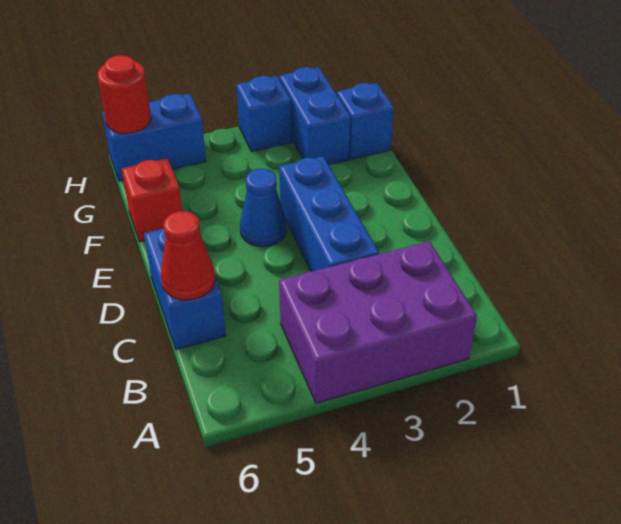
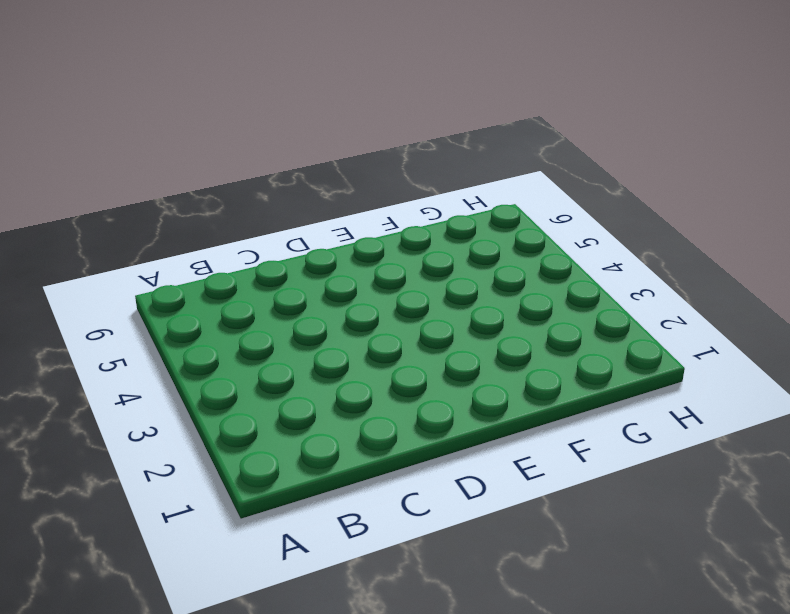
none -> purple brick A2:B4 level 1
none -> blue brick C3:E3 level 1

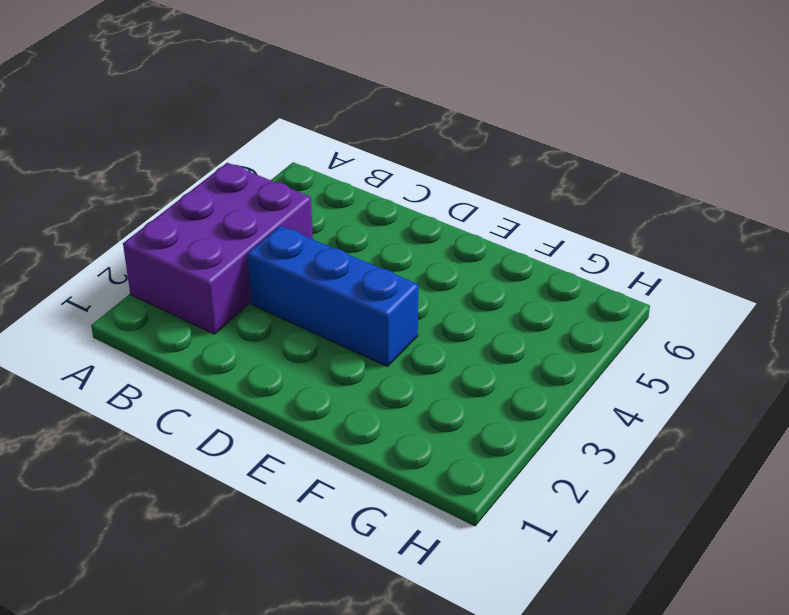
none -> blue brick C6:D6 level 1
none -> blue cone E4 level 1

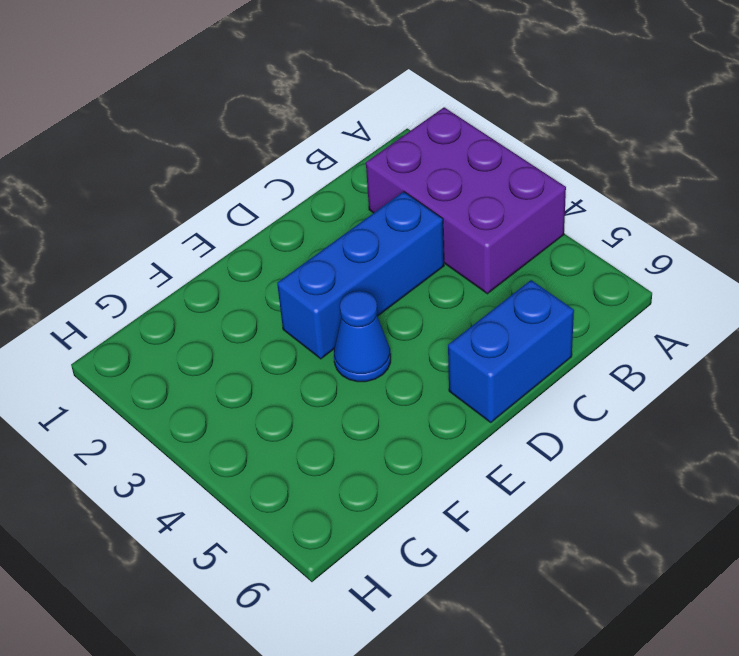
none -> red brick F6 level 1
none -> blue brick G1 level 1

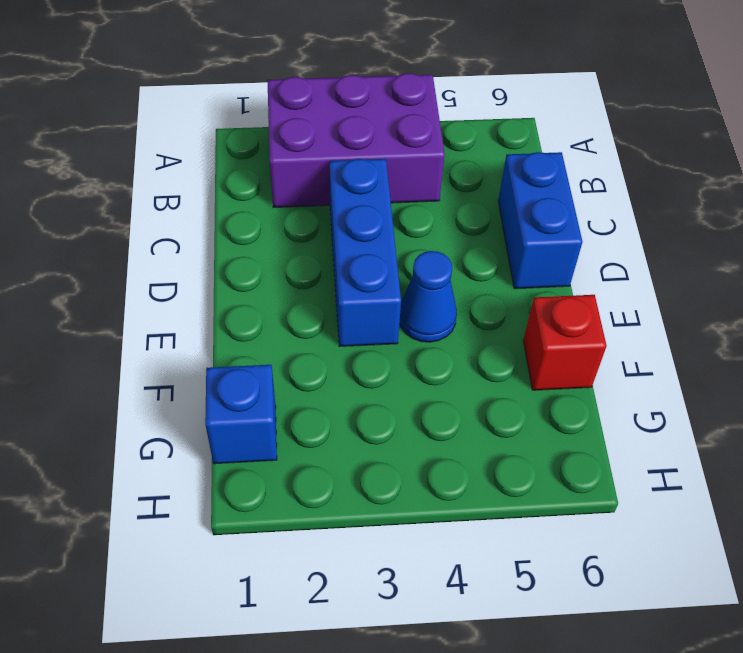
none -> blue brick G2:H2 level 1
none -> blue brick H3 level 1

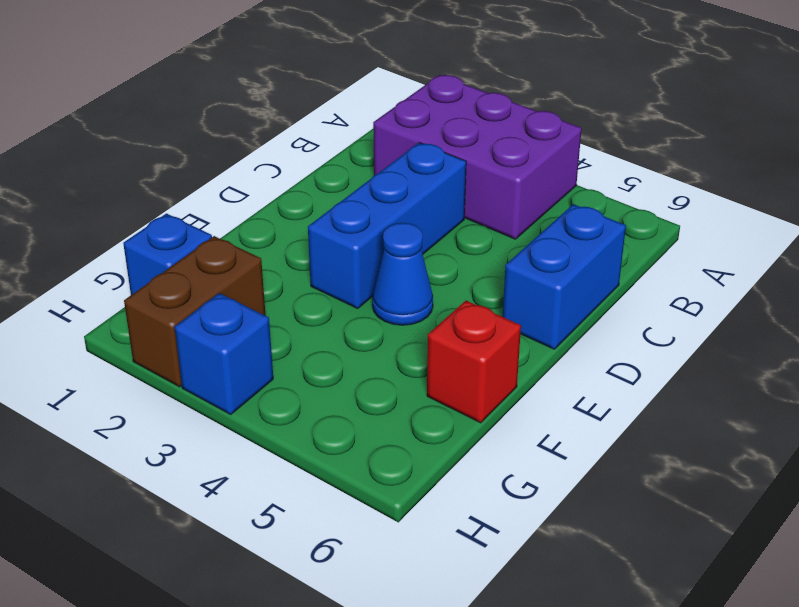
brown brick G2:H2 level 1 -> blue brick G2:H2 level 1
none -> blue brick H5:H6 level 1
none -> red cone C6 level 2

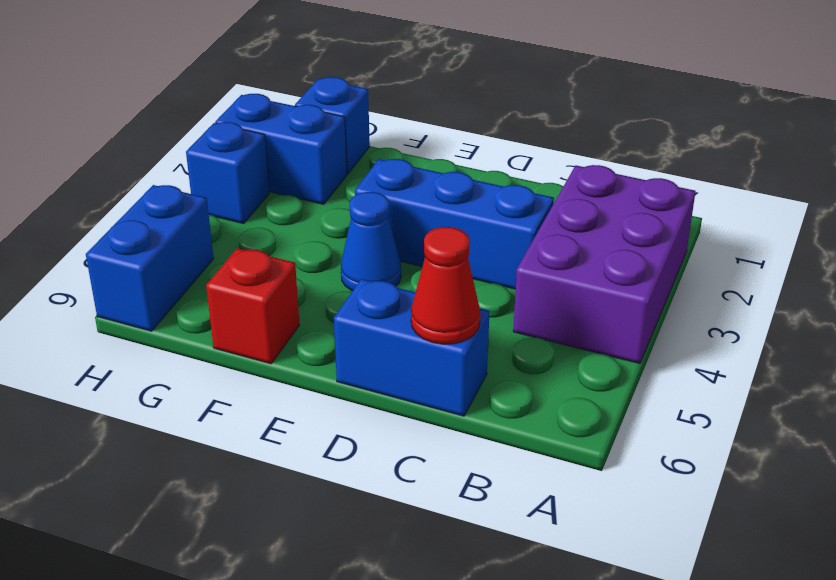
none -> red round brick H6 level 2

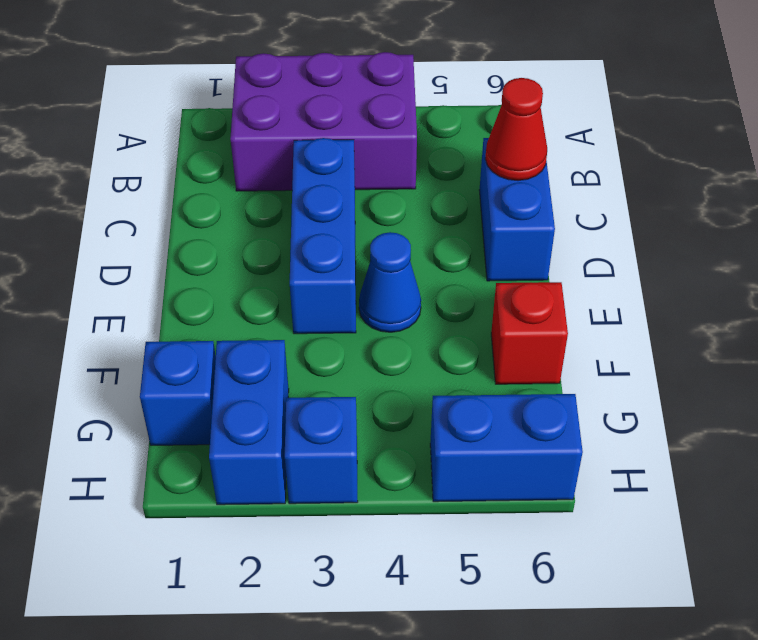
none -> red round brick H6 level 2

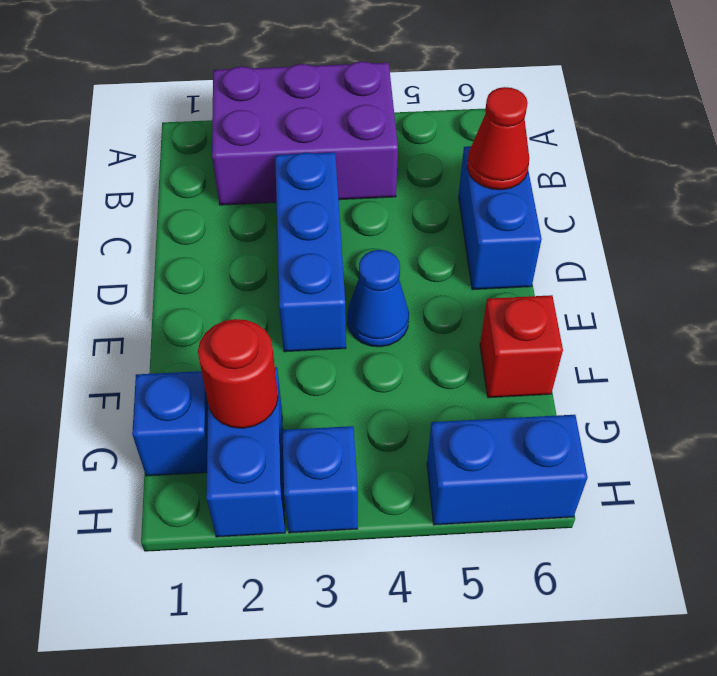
red round brick G2 level 2 -> red round brick H6 level 2

